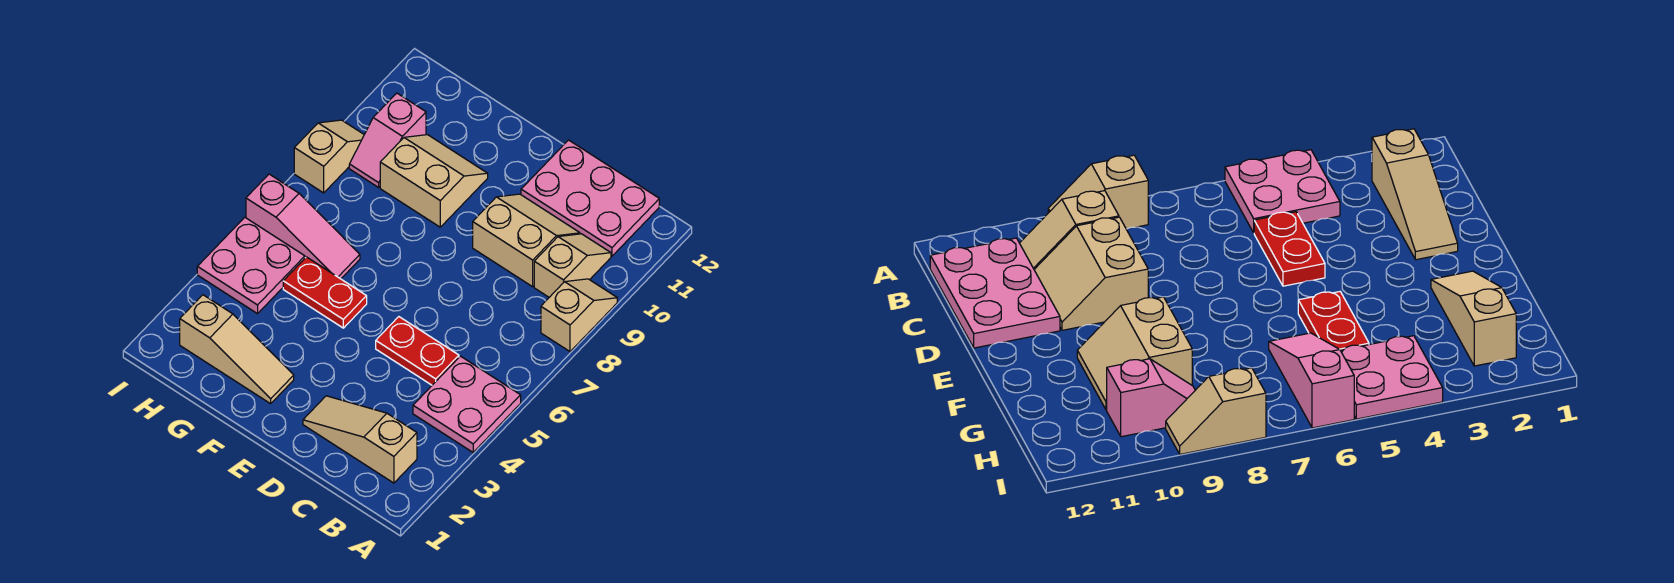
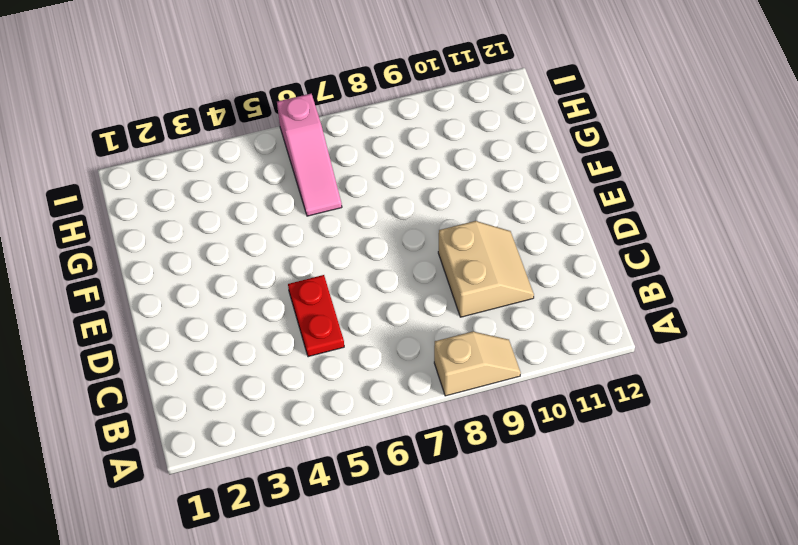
none -> pink plate A4:B5 level 1
none -> tan slope B2:D2 level 1 top B
none -> tan slope B9:B10 level 1 top 9

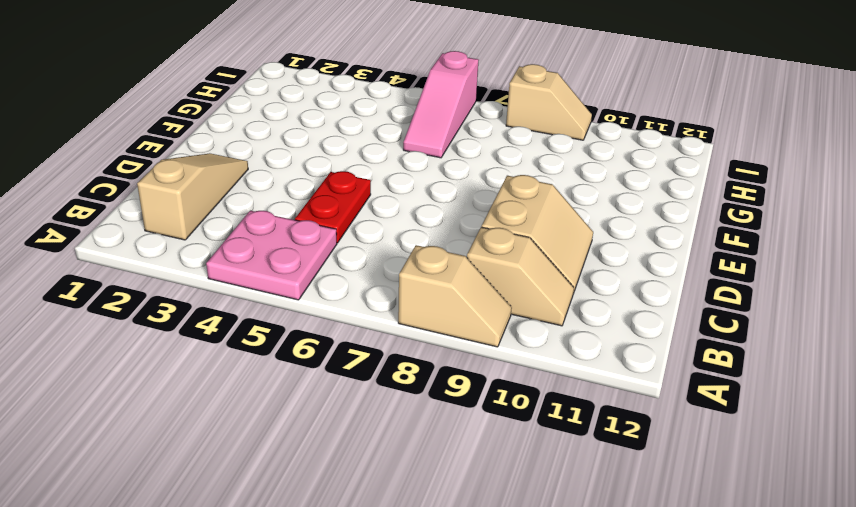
none -> pink plate B11:D12 level 1
none -> tan slope F2:H2 level 1 top H
none -> red plate F5:G5 level 1

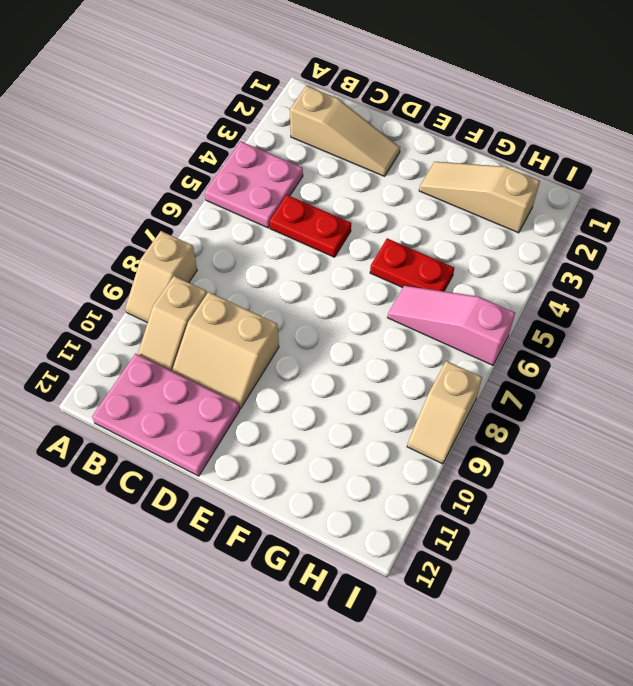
none -> tan slope F9:G10 level 1 top 9
none -> pink plate H4:I5 level 1
none -> pink slope H9:H10 level 1 top 10

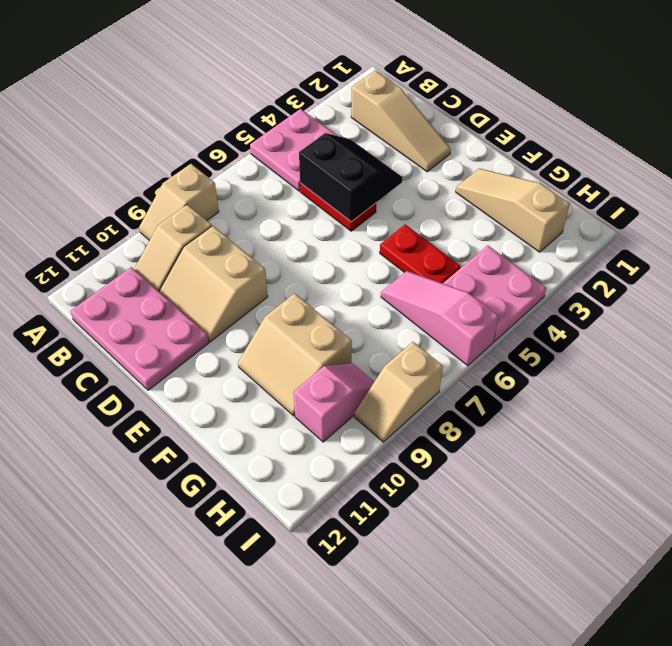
black slope C4:D5 level 2 top 5 -> none

